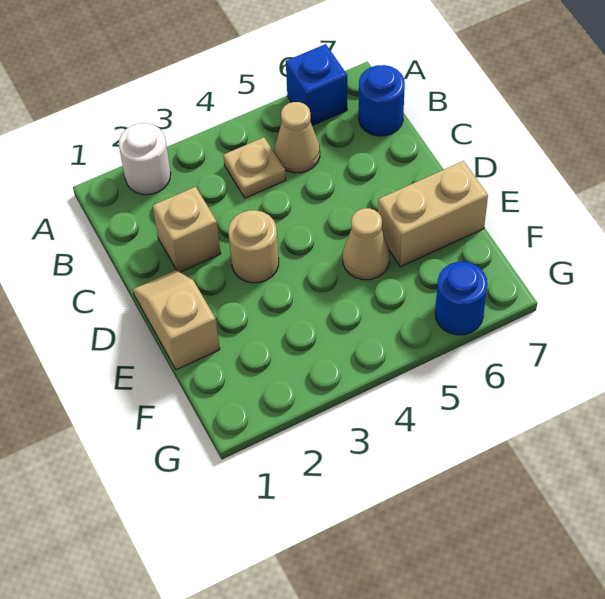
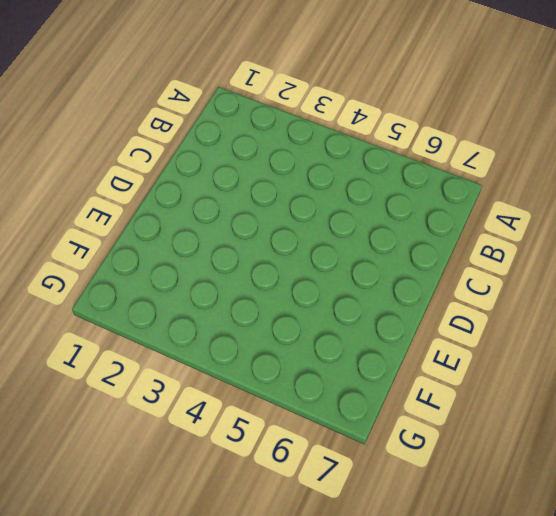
none -> white round brick A2 level 1
none -> blue brick A6 level 1

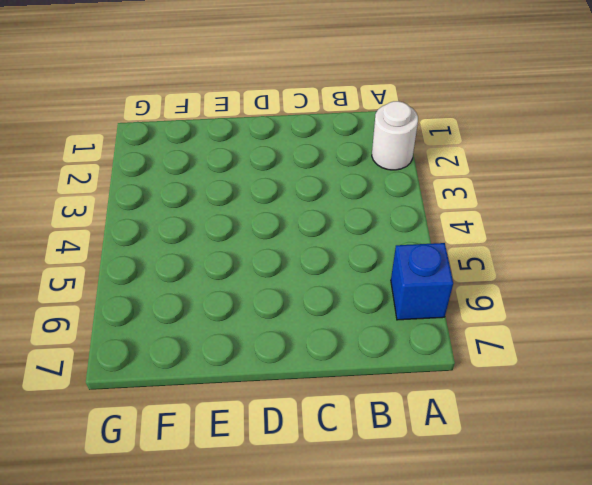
none -> tan plate B4 level 1
none -> tan cone B5 level 1

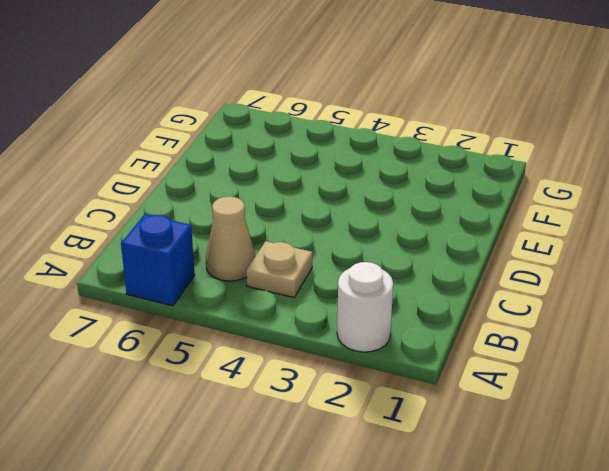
none -> blue round brick B7 level 1
none -> tan brick C2 level 1

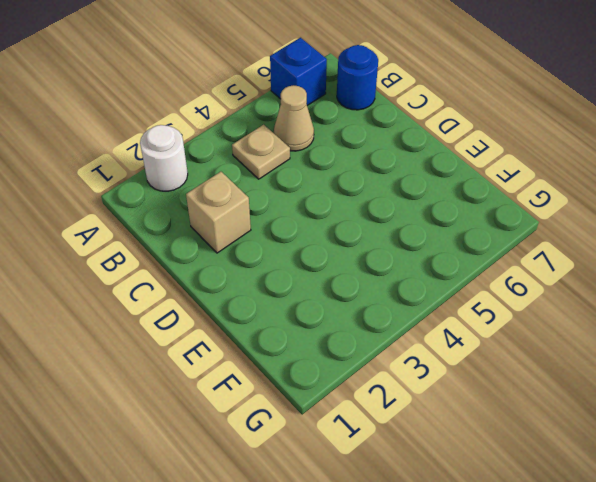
none -> tan slope D1:E1 level 1 top E
none -> tan round brick D3 level 1

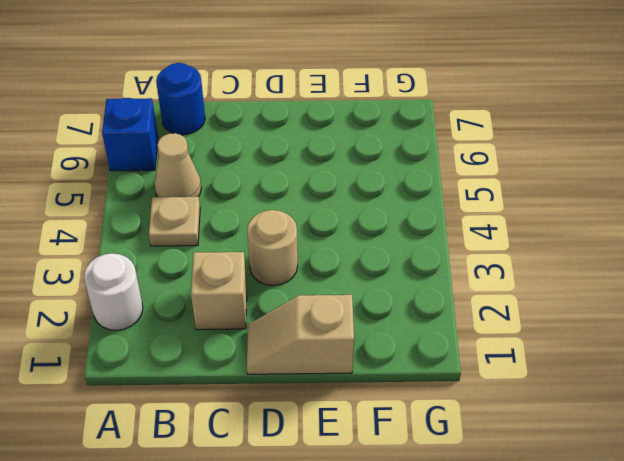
none -> tan cone E5 level 1
none -> tan brick E6:E7 level 1

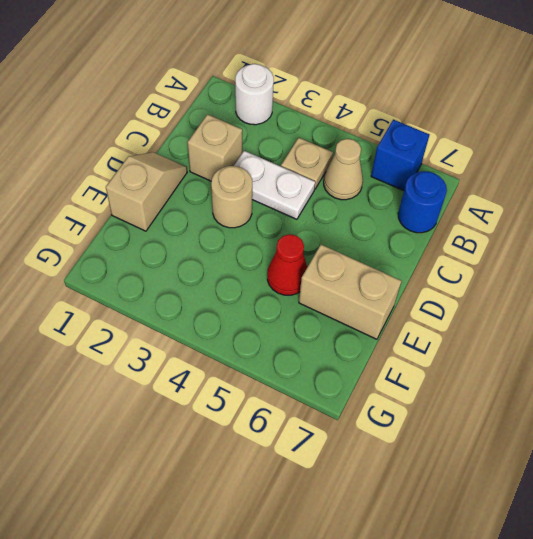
white plate C3:C4 level 1 -> none
red cone E5 level 1 -> tan cone E5 level 1
none -> blue round brick G6 level 1

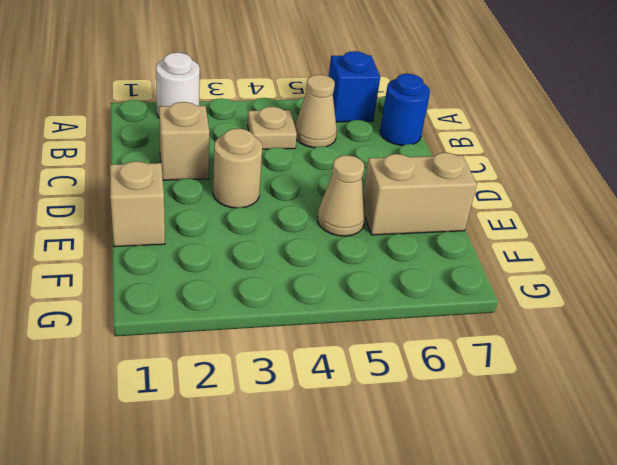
none -> blue round brick G6 level 1

